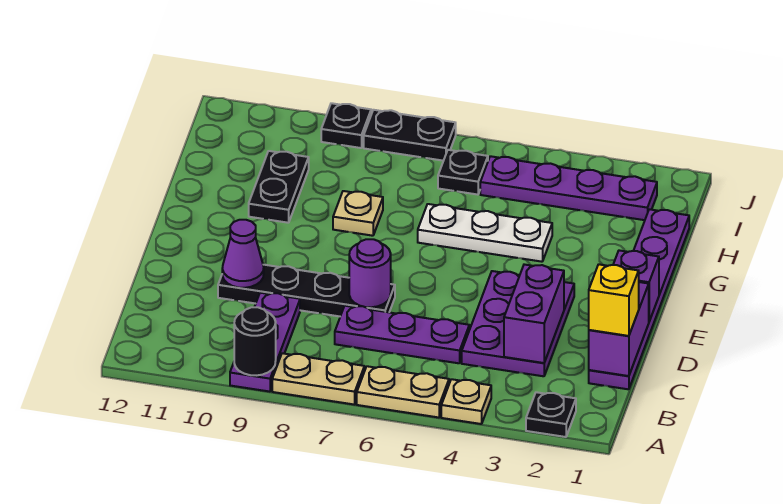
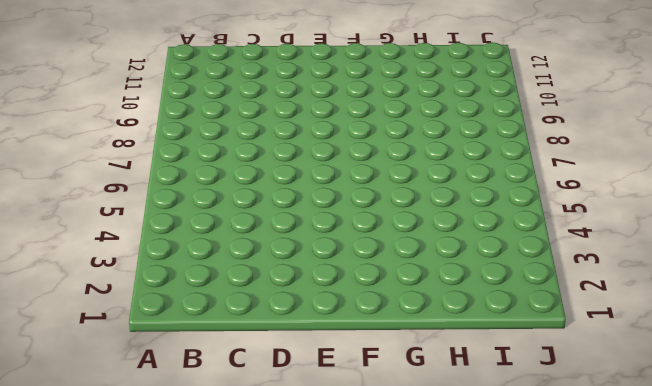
none -> black plate A2 level 1
none -> tan plate A4 level 1
none -> tan plate A5:A6 level 1

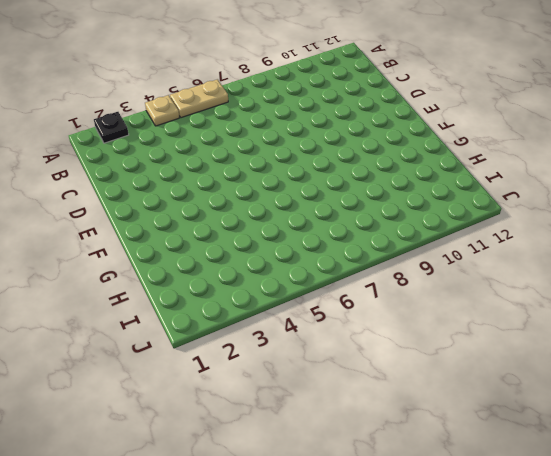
none -> tan plate A7:A8 level 1
none -> purple plate A9:C9 level 1
none -> purple plate C1:H1 level 1

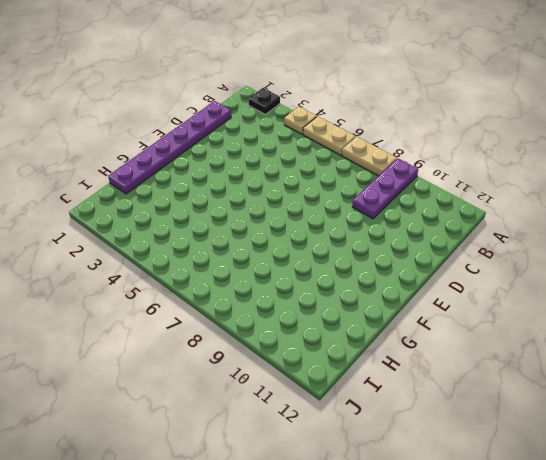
none -> purple plate C3:E4 level 1
none -> purple plate C5:C7 level 1
none -> black plate D7:D10 level 1

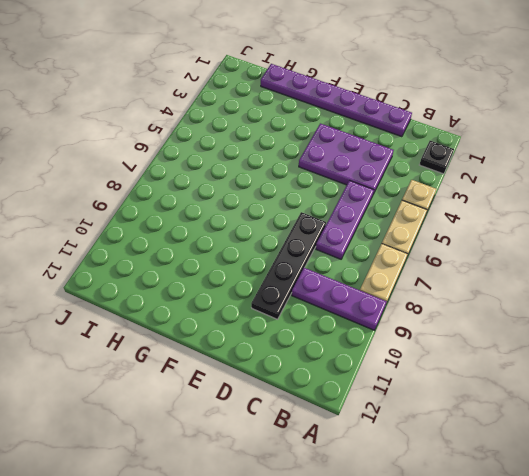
none -> white plate G4:G6 level 1
none -> tan plate G8 level 1
none -> black plate G10:H10 level 1

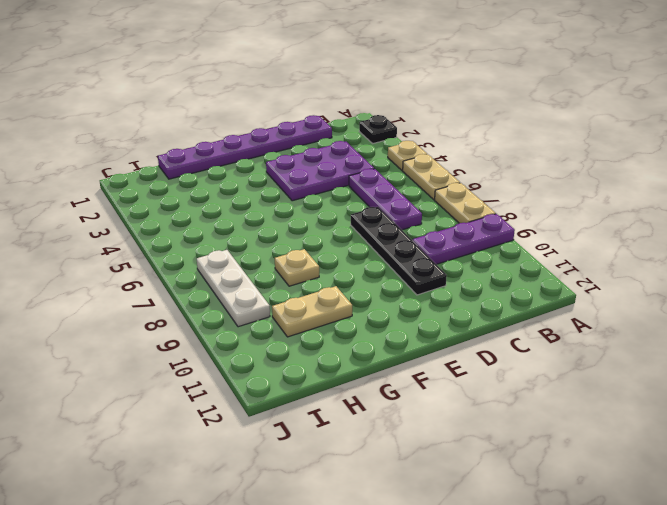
tan plate G10:H10 level 1 -> black plate G10:H10 level 1
white plate I7:I9 level 1 -> white plate G4:G6 level 1
none -> purple plate I2:I5 level 1
none -> black plate I6 level 1
none -> black plate J7:J8 level 1

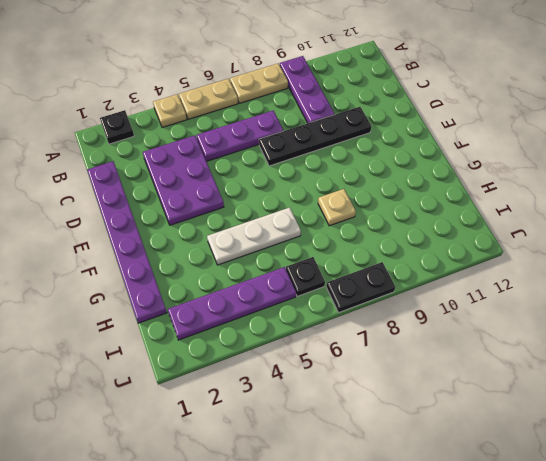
none -> black plate G10:H10 level 1
none -> black plate J9 level 1
none -> black round brick A9 level 2

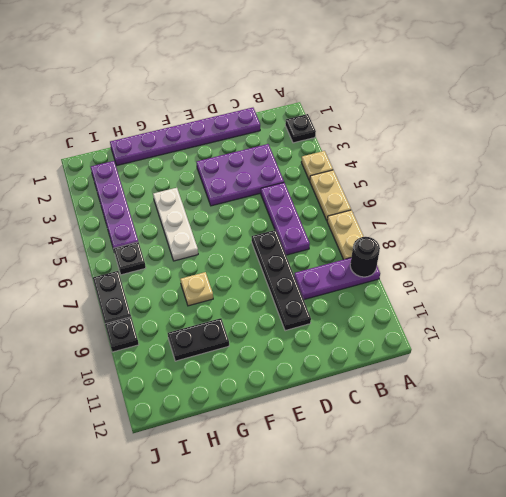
none -> purple brick C1:D1 level 2
none -> purple brick C3:D3 level 2
none -> purple round brick D7 level 2

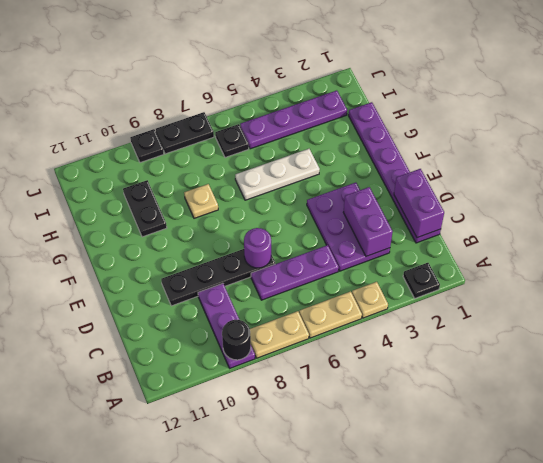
none -> purple cone D10 level 2
none -> purple brick E1 level 2
none -> yellow brick C1 level 3

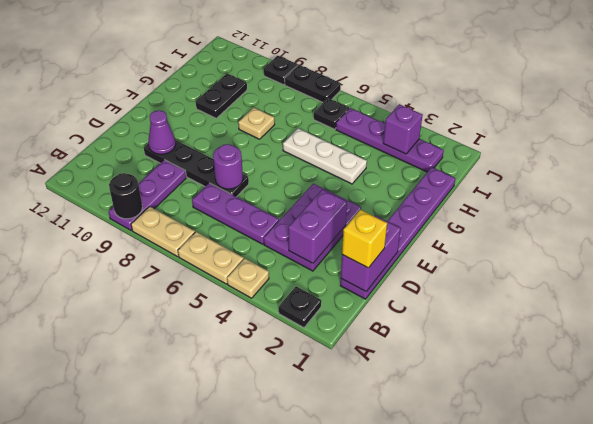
purple brick I3 level 2 -> purple brick E1 level 2

